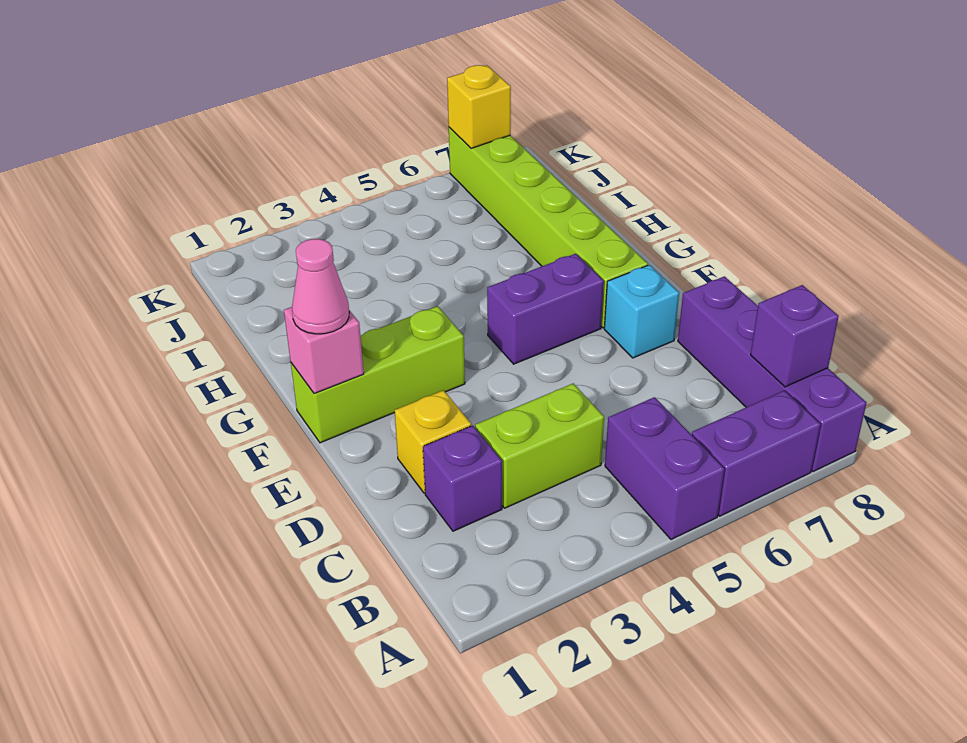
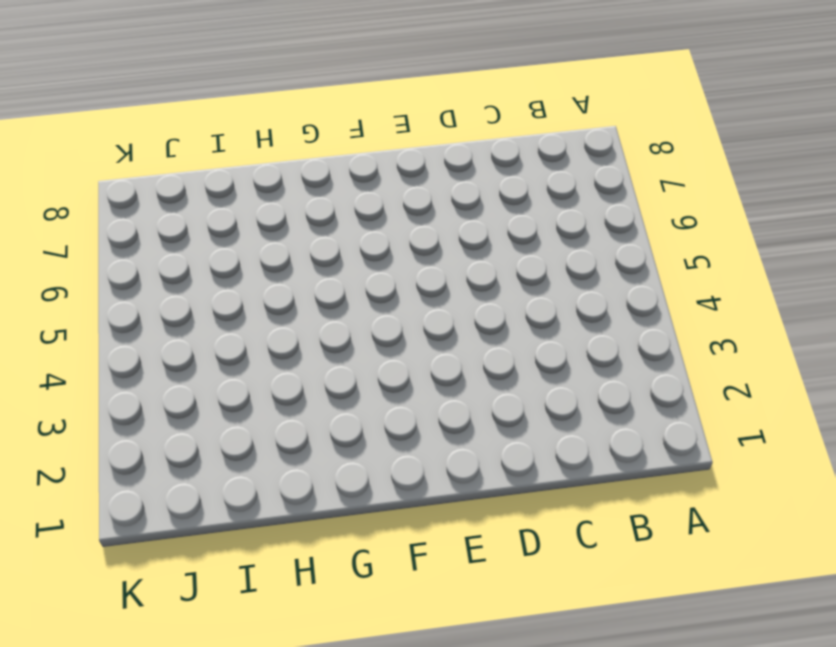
none -> purple brick A5:B5 level 1
none -> purple brick A6:A7 level 1
none -> purple brick A8:D8 level 1

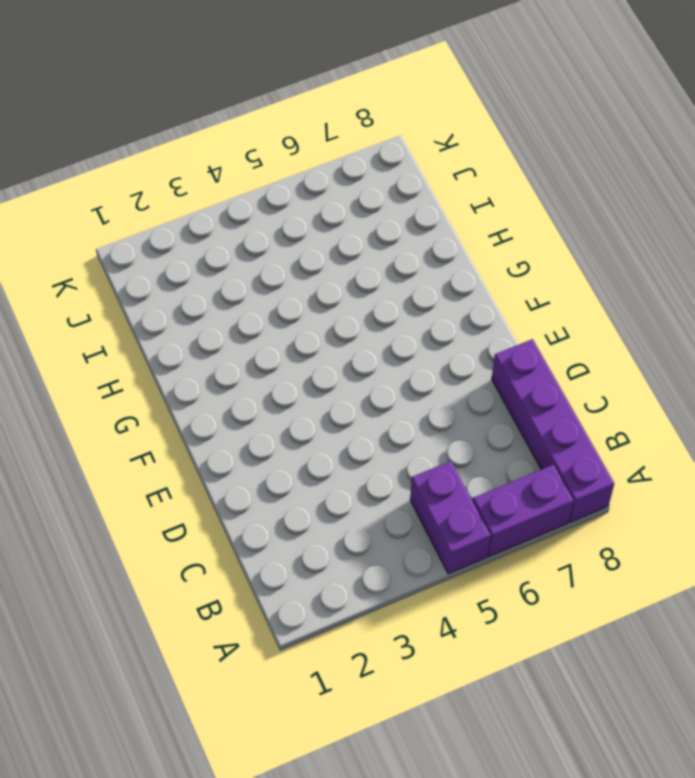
none -> purple brick C2 level 1
none -> lime brick C3:C4 level 1
none -> yellow brick D2 level 1

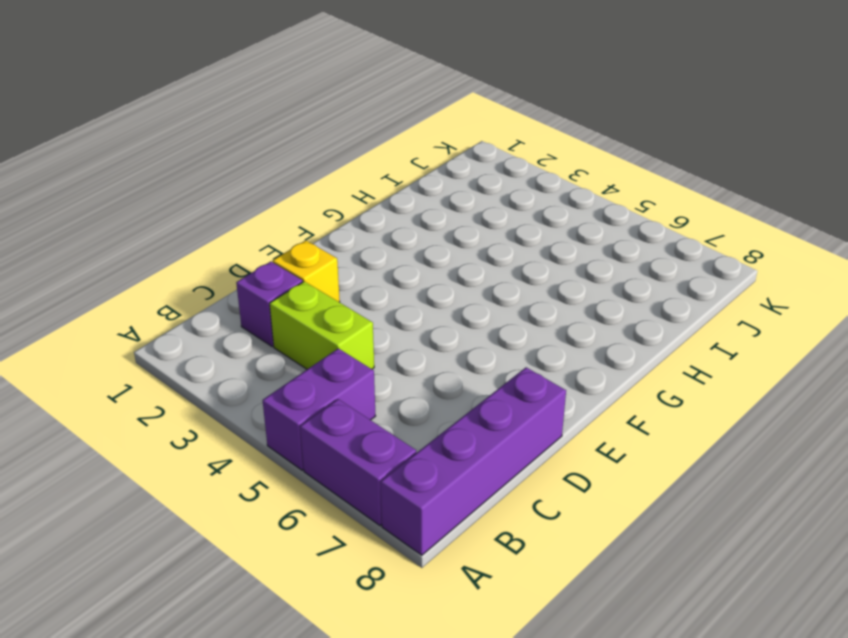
none -> cyan brick E7 level 1
none -> lime brick F1:F3 level 1
none -> purple brick F5:F6 level 1

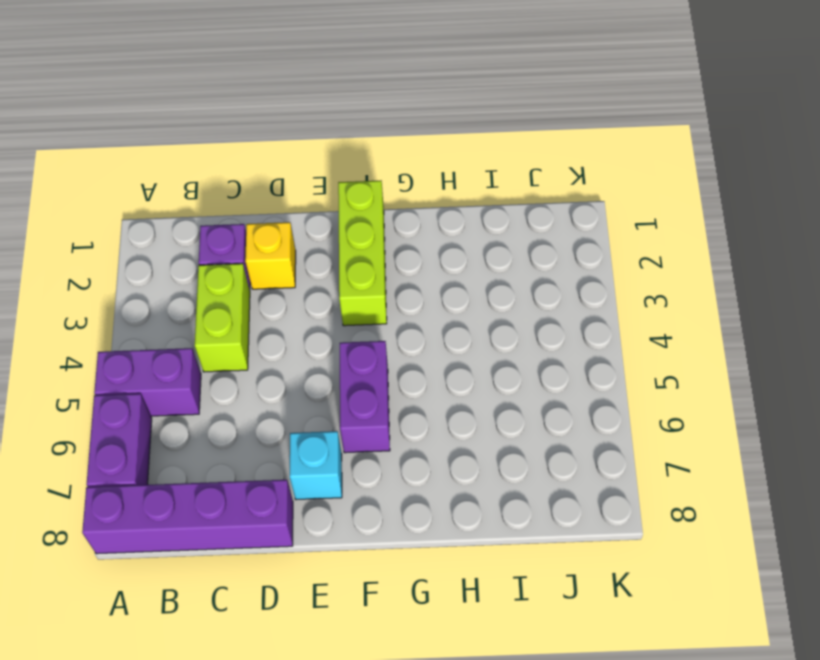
none -> lime brick F7:K7 level 1
none -> purple brick B8 level 2
none -> pink brick F1 level 2

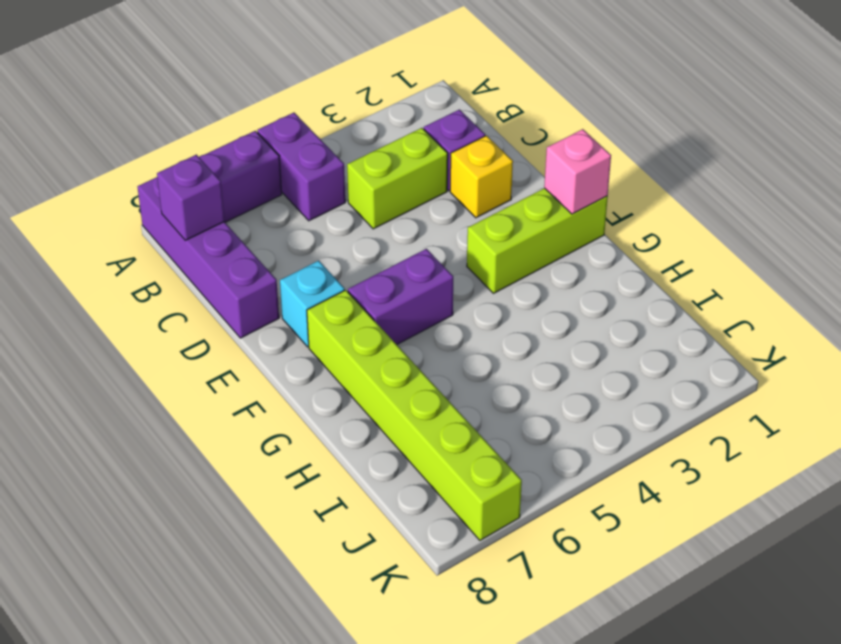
none -> yellow brick K7 level 2
none -> pink cone F1 level 3

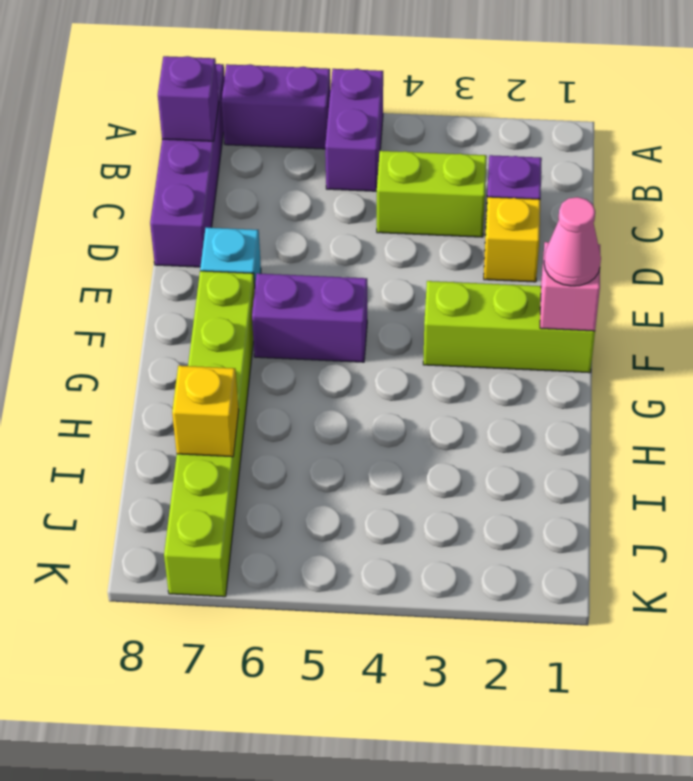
yellow brick I7 level 2 -> yellow brick K7 level 2

